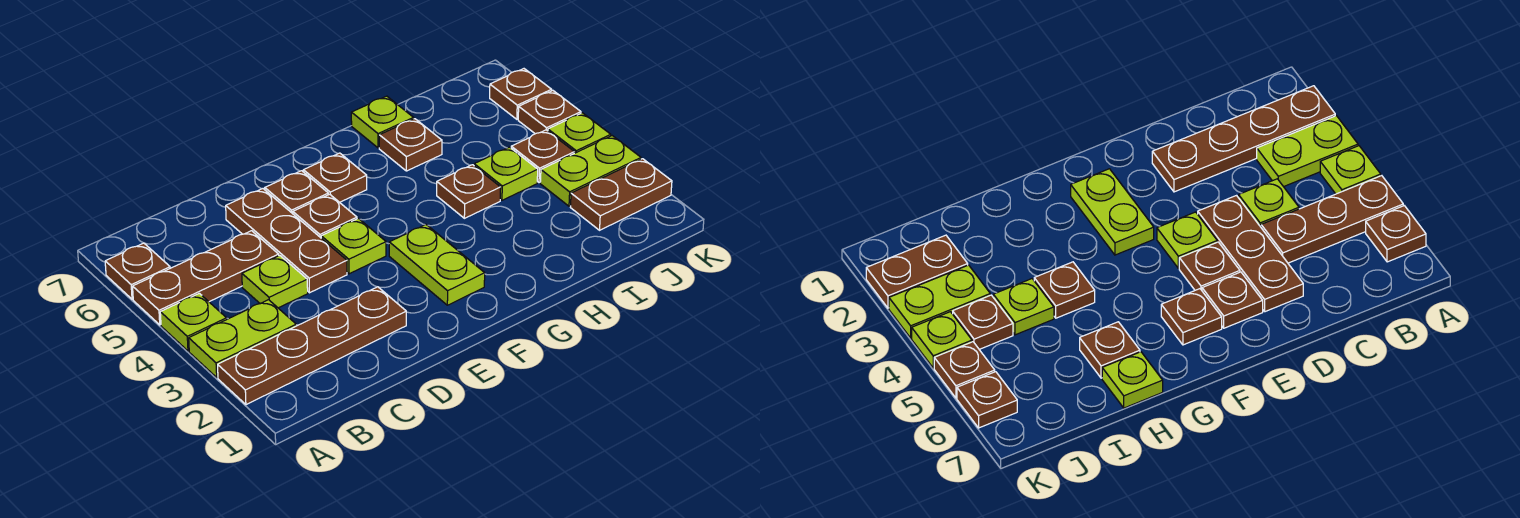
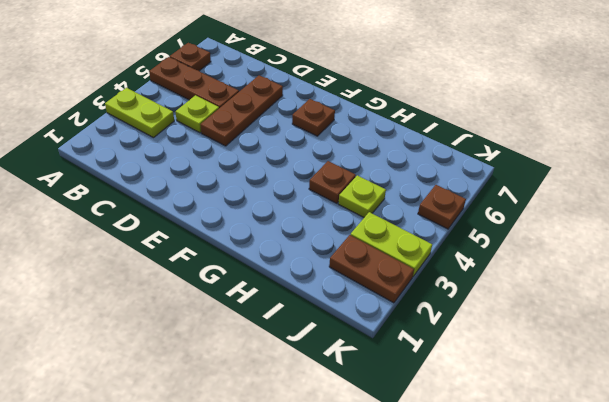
none -> brown plate A2:D2 level 1
none -> lime plate A4 level 1
none -> lime plate E4 level 1

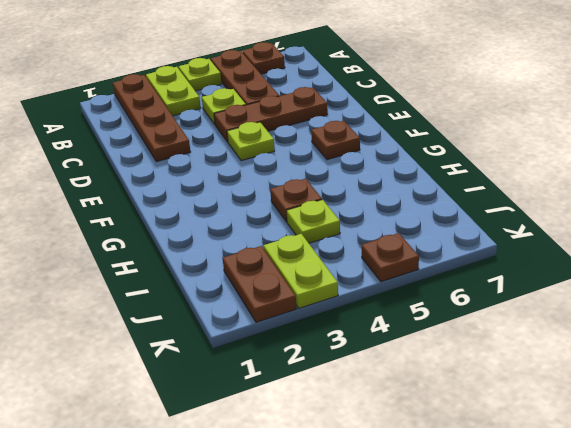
none -> brown plate E5 level 1
none -> brown plate E6 level 1
none -> lime plate F2:F3 level 1

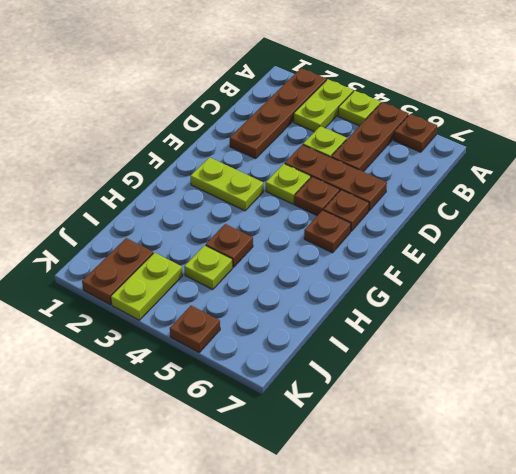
none -> brown plate H6 level 1
none -> lime plate H7 level 1
none -> brown plate J4 level 1

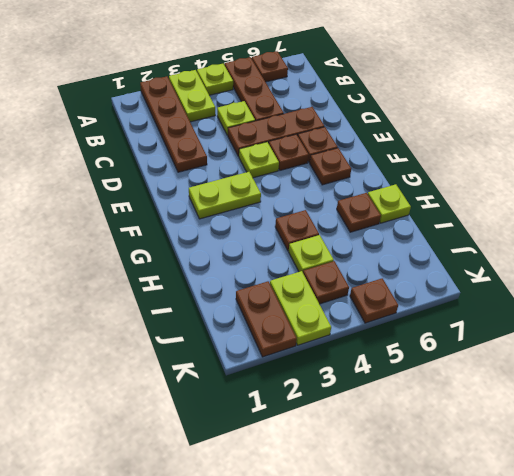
none -> lime plate K4 level 1
none -> brown plate K6 level 1

